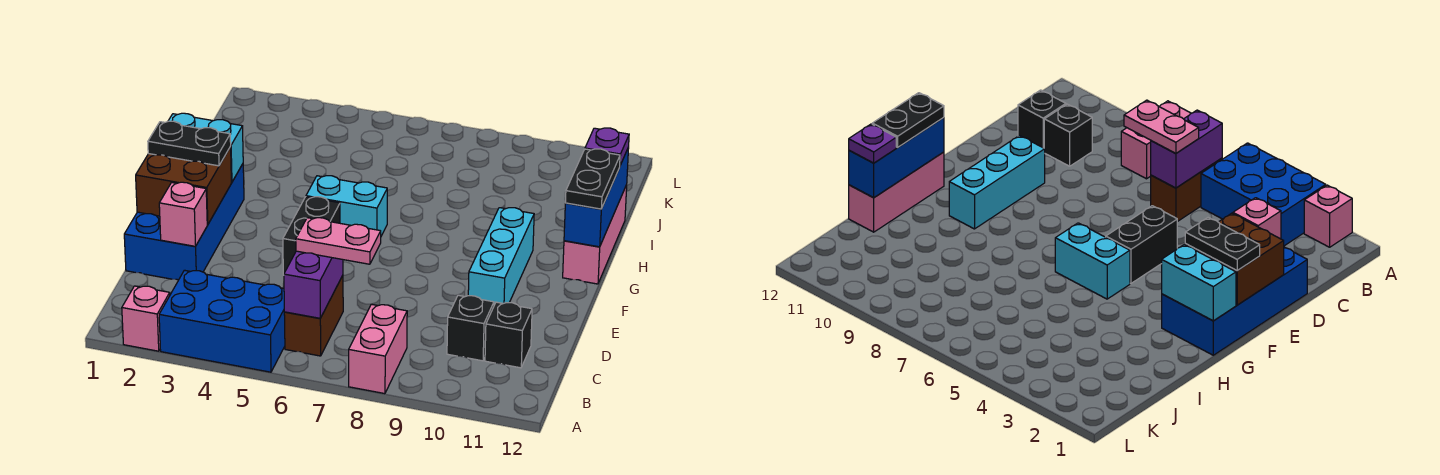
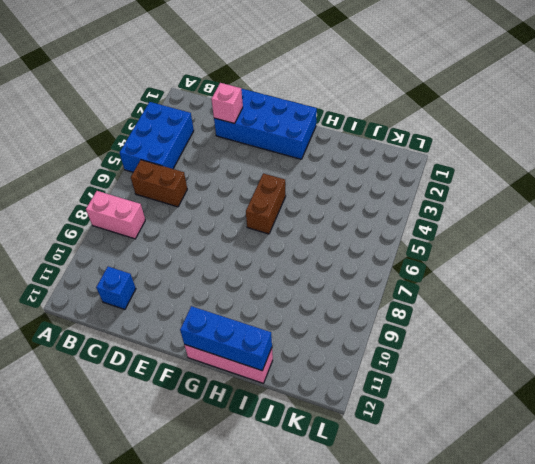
blue brick C11 level 1 -> black brick C11 level 1
brown brick G5:G6 level 1 -> cyan brick G5:G6 level 1
none -> pink brick A2 level 1
none -> black brick C10 level 1
none -> black brick E5:F5 level 1

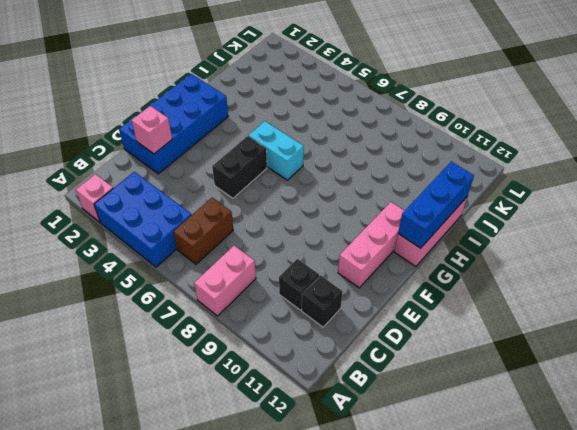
pink brick E11:G11 level 1 -> none
none -> cyan brick E10:G10 level 1
none -> purple brick B6:C6 level 2
none -> brown brick E1:F2 level 2

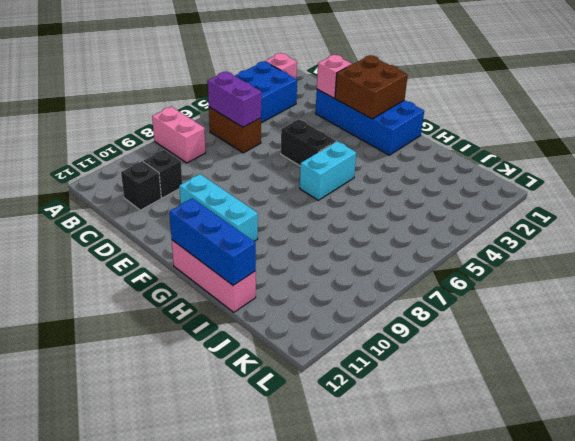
none -> cyan brick G1:G2 level 2
none -> pink plate C6:C7 level 3
none -> black plate F1:F2 level 3

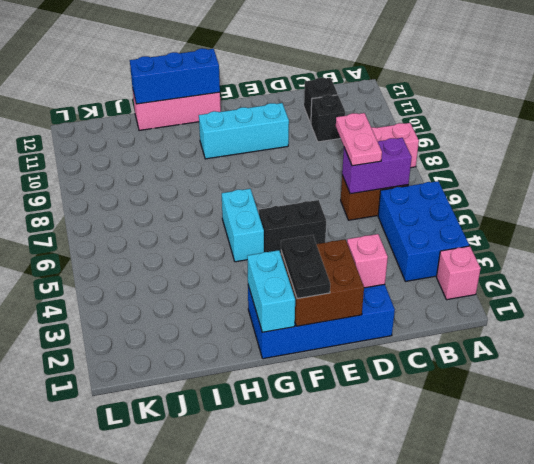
none -> black plate G12:H12 level 3
none -> purple plate I12 level 3

